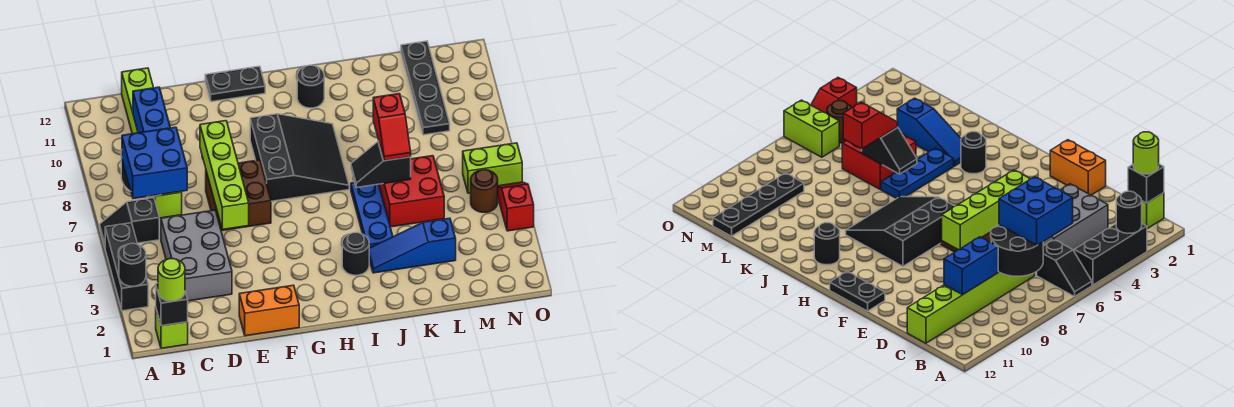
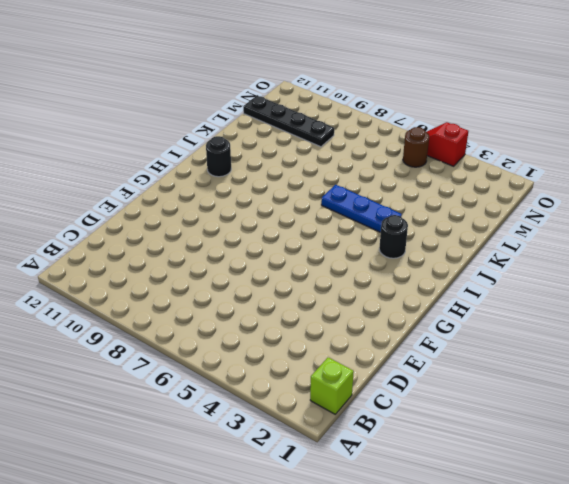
none -> black brick A3:A5 level 1
none -> black slope A6:B6 level 1 top B
none -> grey brick C3:D5 level 1

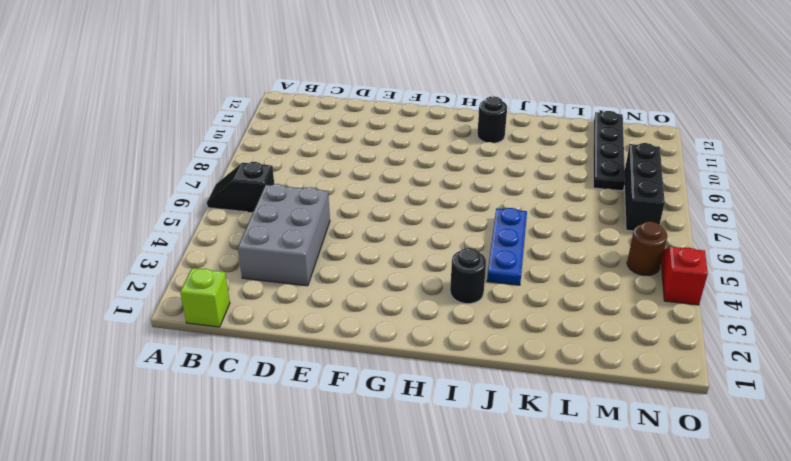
black brick N7:N9 level 1 -> black brick A3:A5 level 1
none -> lime brick C7:C12 level 1
none -> orange brick E1:F1 level 1
none -> brown brick E6:F7 level 1

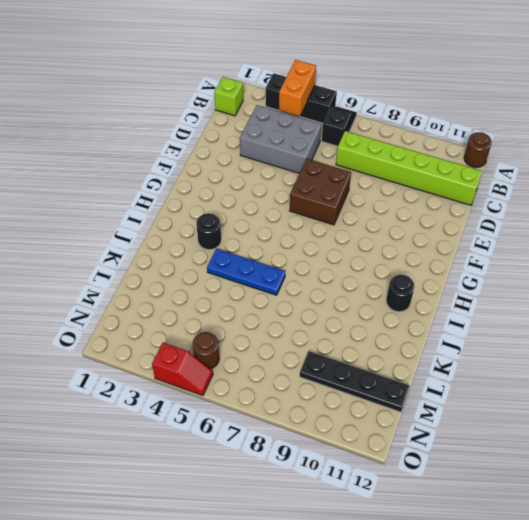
orange brick A4:B4 level 2 -> orange brick E1:F1 level 1
brown round brick A12 level 1 -> none
none -> black plate F12:G12 level 1
none -> black slope G7:I9 level 1 top G
none -> blue slope J3:L3 level 1 top L

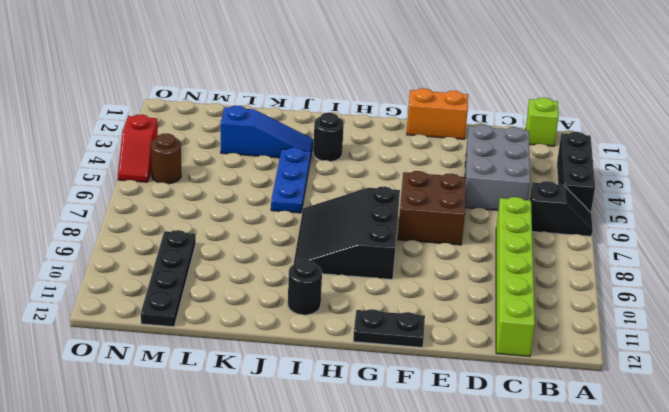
none -> red brick K5:L6 level 1
none -> lime brick N6:O6 level 1
none -> black round brick A3 level 2

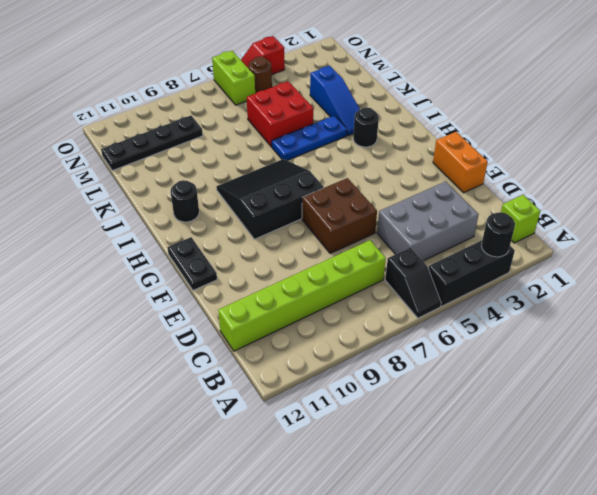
none -> black brick B1 level 2
none -> black round brick B7:C8 level 2
none -> blue brick C9:C10 level 2

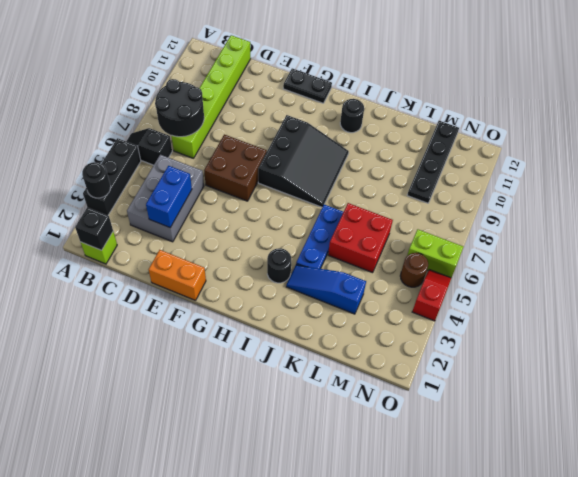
blue brick D3:D4 level 2 -> blue brick C9:C10 level 2
none -> lime brick E5:E8 level 2
none -> black slope J6:K6 level 2 top K
none -> lime round brick B1 level 3

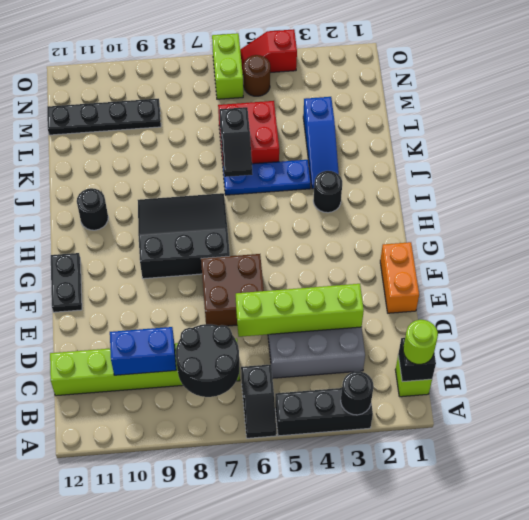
lime brick D3:D6 level 2 -> lime brick E5:E8 level 2
none -> blue brick B6:C7 level 3
none -> red slope K6:K7 level 3 top 7

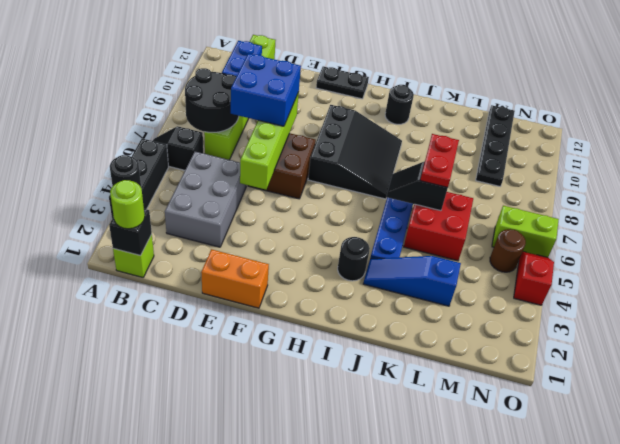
blue brick D7:E8 level 3 -> blue brick B6:C7 level 3
red plate K6:K7 level 3 -> red slope K6:K7 level 3 top 7

